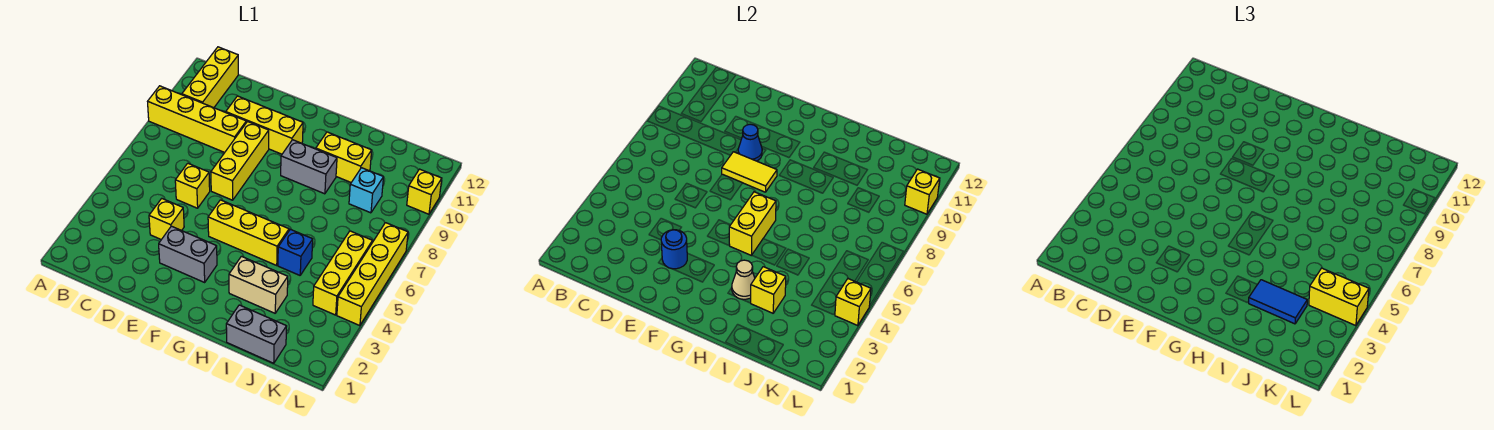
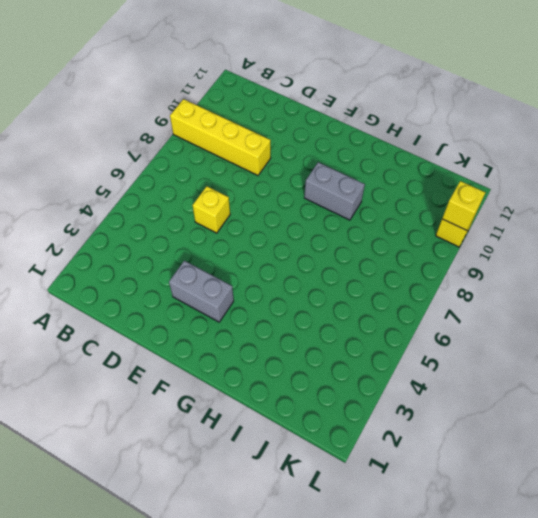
none -> yellow brick B10:B12 level 1
none -> yellow brick D4 level 1
none -> yellow brick D10:F10 level 1

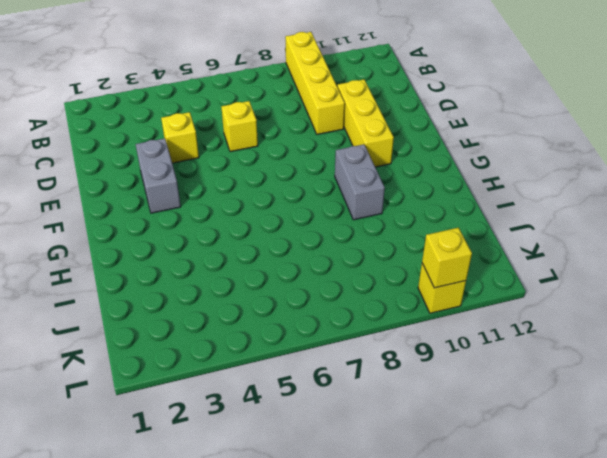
none -> yellow brick B10:B12 level 1
none -> yellow brick E7:E9 level 1
none -> yellow brick F5:H5 level 1

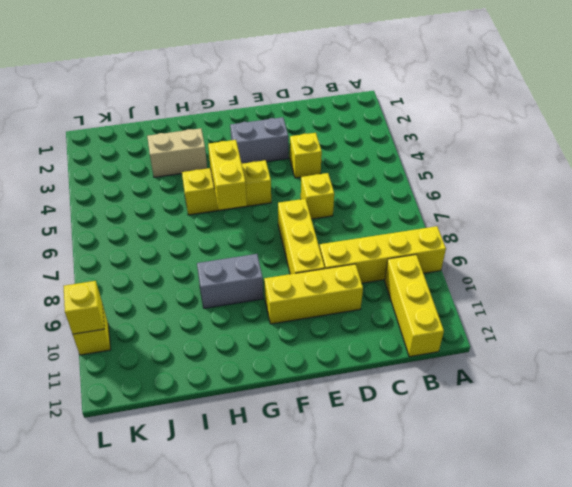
none -> yellow brick H10:I10 level 1
none -> grey brick I1:J1 level 1
none -> blue brick I5 level 1

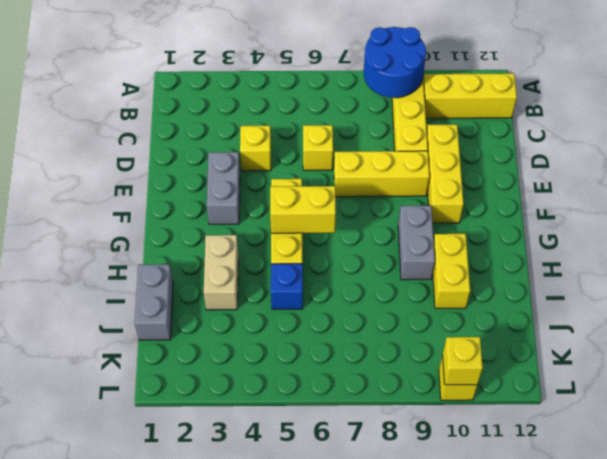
blue round brick A8:B9 level 2 -> none
none -> cyan brick J9 level 1
none -> yellow brick K4:K6 level 1
none -> yellow brick L4:L7 level 1

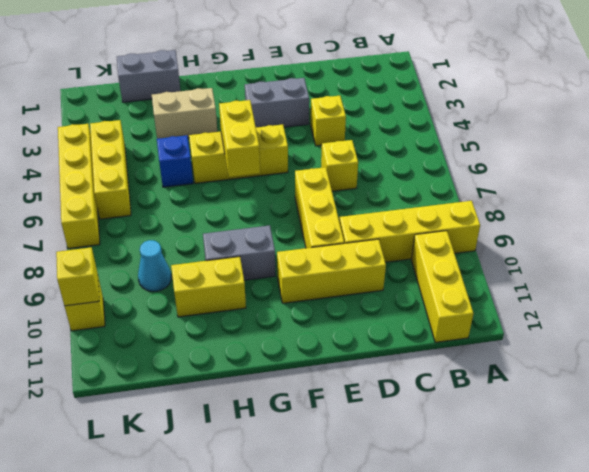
cyan cone J9 level 1 -> cyan brick J9 level 1
none -> blue round brick E3 level 2
none -> yellow tile E8:F8 level 2
none -> blue cone E9 level 2

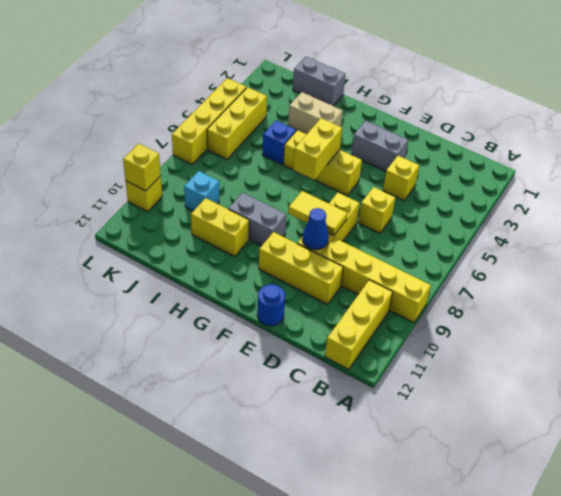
blue round brick E12 level 1 -> blue round brick E3 level 2
none -> tan cone H3 level 2
none -> yellow brick I3 level 2
none -> yellow brick L4 level 2

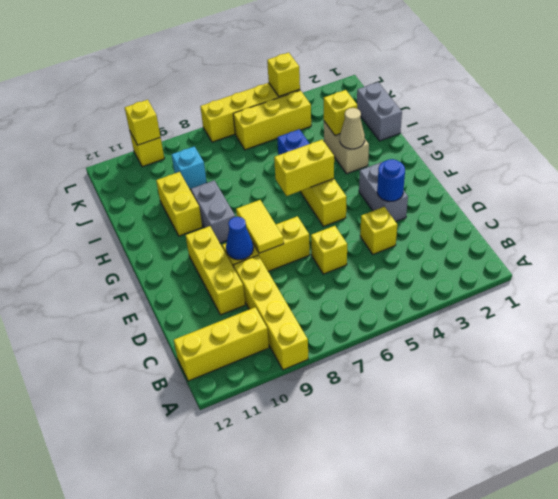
none -> blue tile I3:J3 level 3
none -> yellow brick K4:L4 level 3

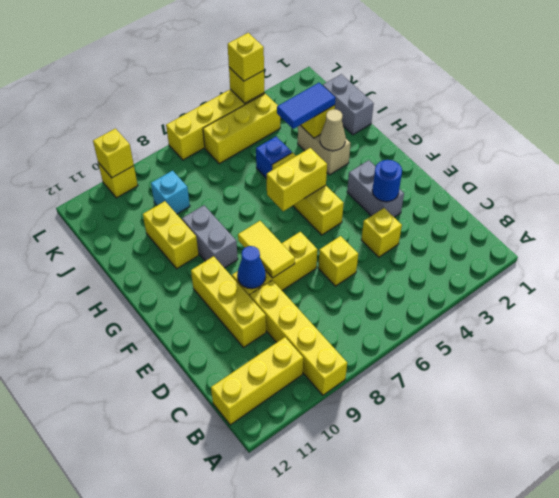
blue tile I3:I4 level 3 -> blue tile I3:J3 level 3
yellow brick L4 level 3 -> yellow brick K4:L4 level 3

